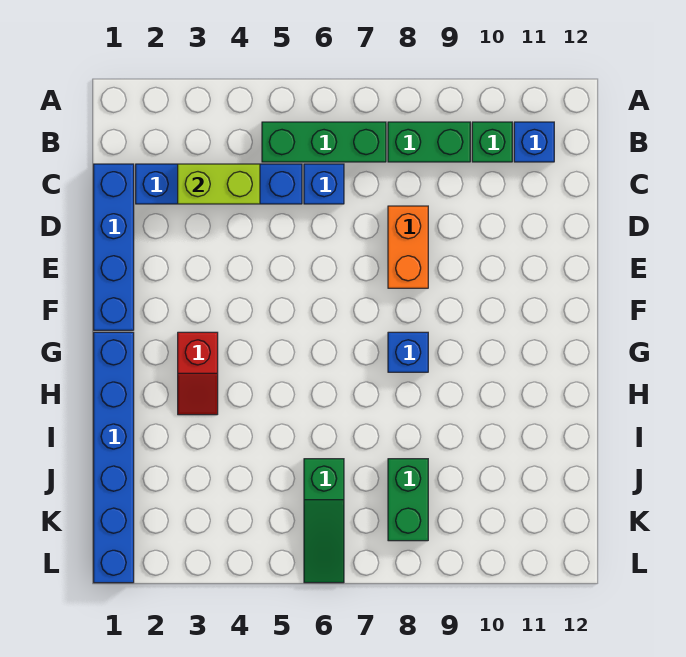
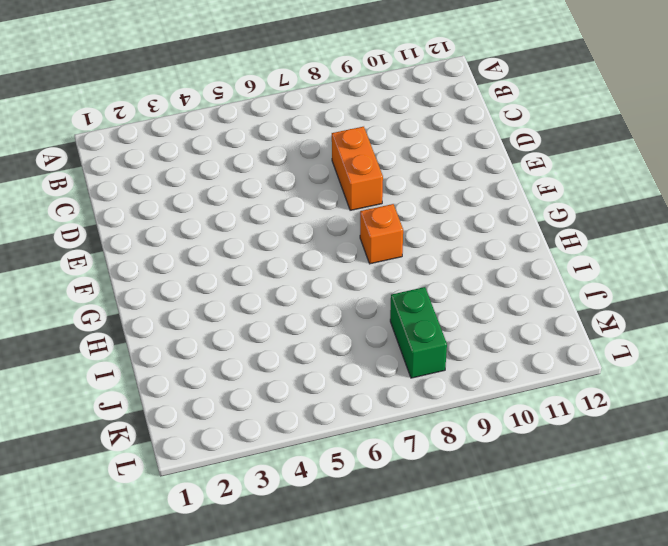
orange brick G8 level 1 -> blue brick G8 level 1
none -> green brick B5:B7 level 1
none -> green brick B8:B9 level 1
none -> green brick B10 level 1

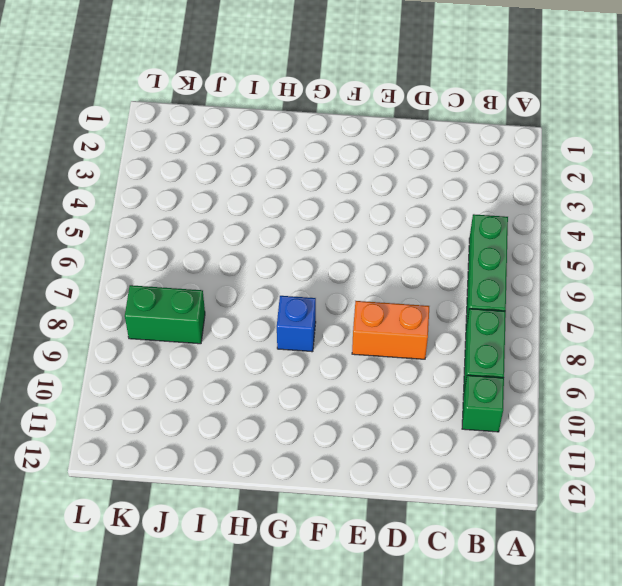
none -> blue brick B11 level 1
none -> blue brick C1:F1 level 1
none -> blue brick C2:C5 level 1

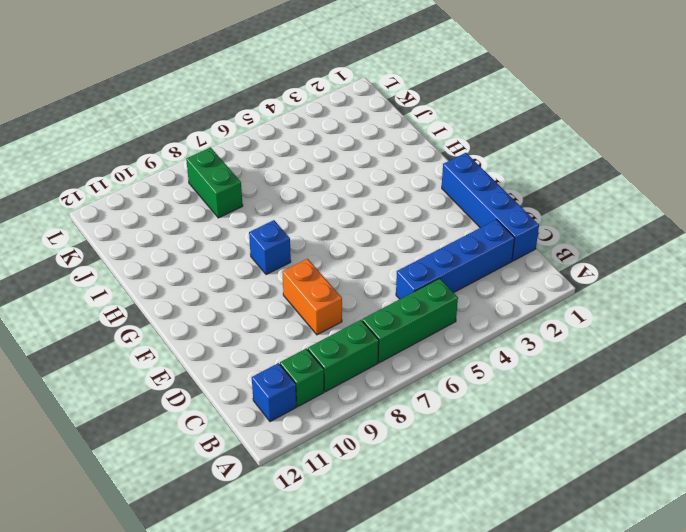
none -> blue brick C6 level 1
none -> blue brick G1:L1 level 1
none -> red slope G3:H3 level 1 top G

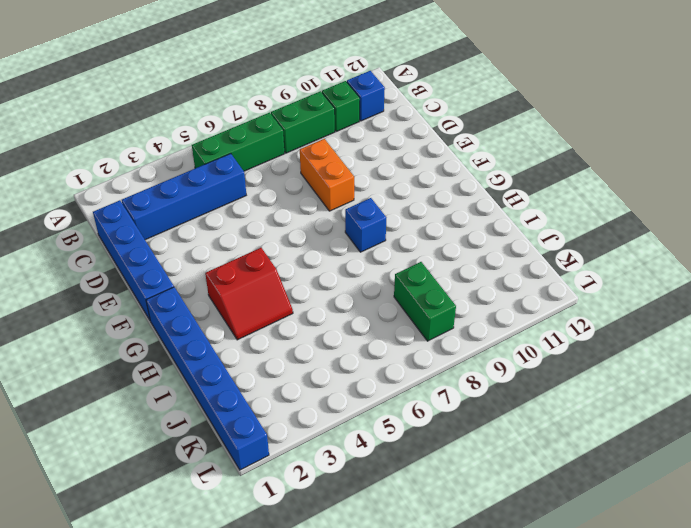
red slope G3:H4 level 1 top G -> red slope G3:H3 level 1 top G
none -> blue brick C6 level 1
none -> green slope J6:L6 level 1 top J
none -> lime brick C3:C4 level 2

